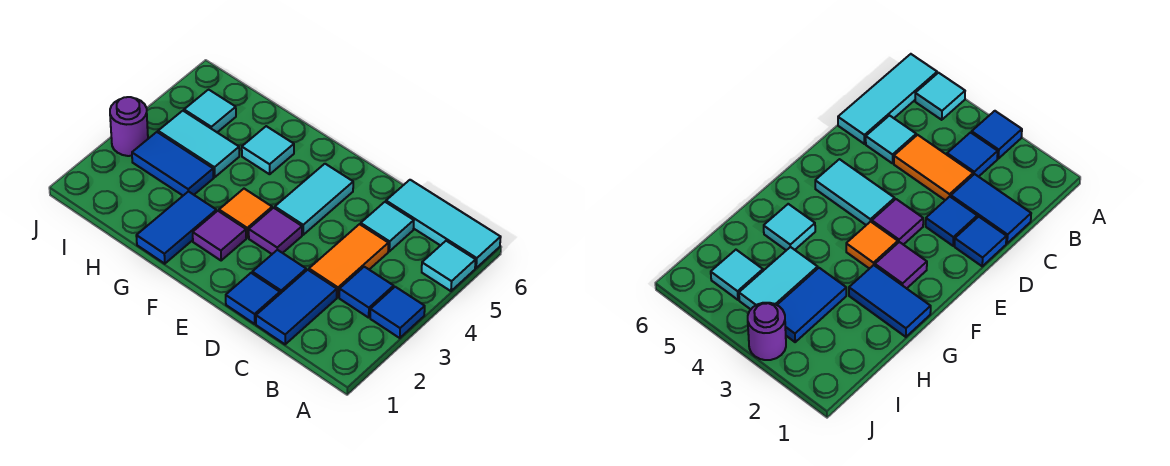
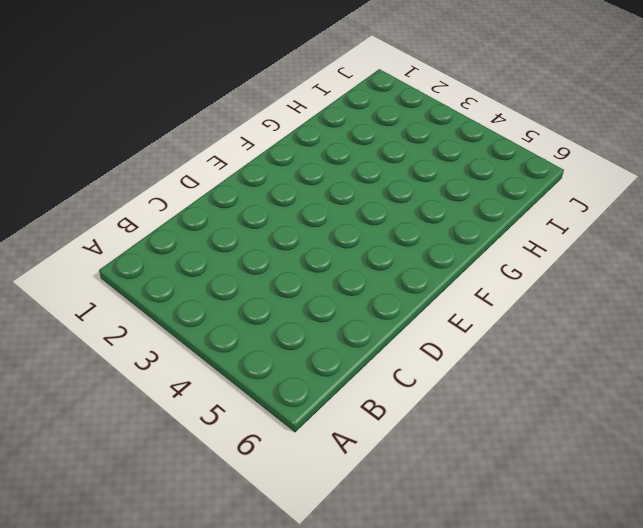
none -> blue tile A3 level 1
none -> cyan tile A5 level 1
none -> cyan tile A6:C6 level 1

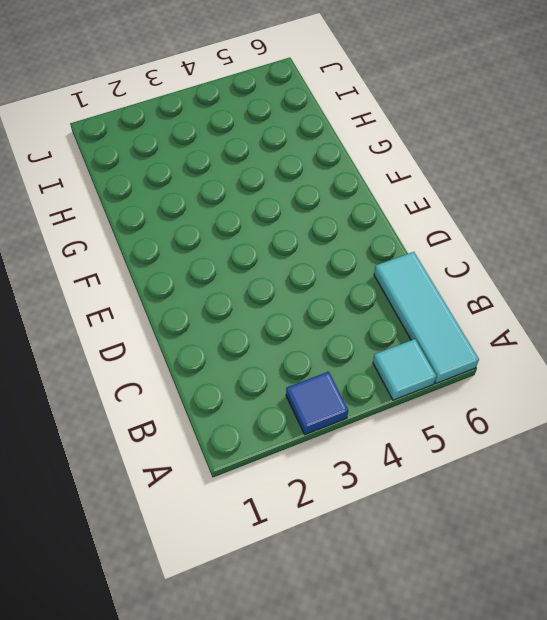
none -> blue tile B3 level 1
none -> blue tile C1:C2 level 1
none -> orange tile C3:C4 level 1

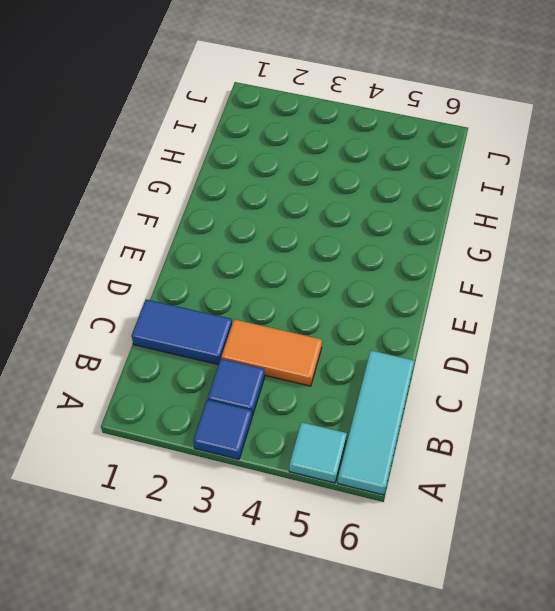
none -> cyan tile C5 level 1
none -> blue tile D1 level 1
none -> blue tile D2 level 1

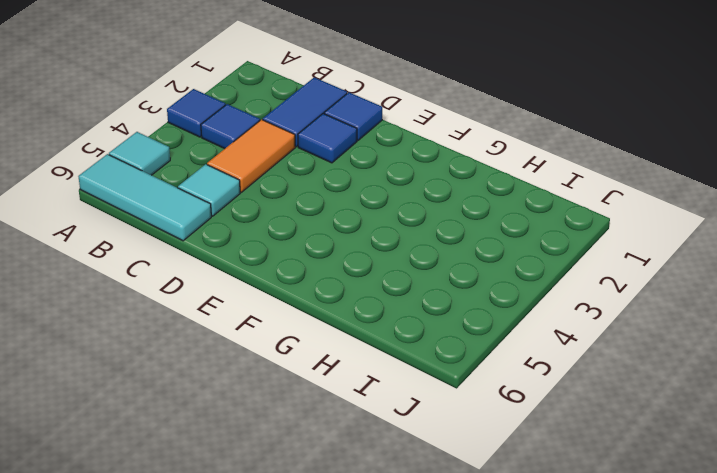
none -> purple tile E3 level 1
none -> cyan tile E4:E5 level 1
none -> purple tile F2 level 1

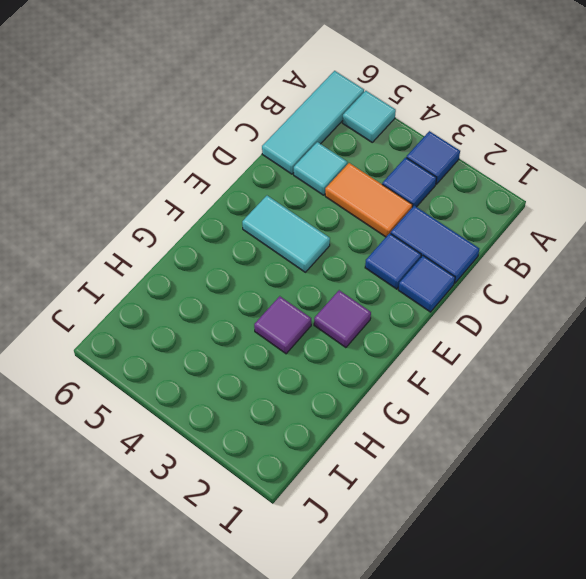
purple tile G3 level 1 -> purple tile E3 level 1
none -> orange tile F3 level 1
none -> blue tile G1:G2 level 1
none -> cyan tile G5 level 1

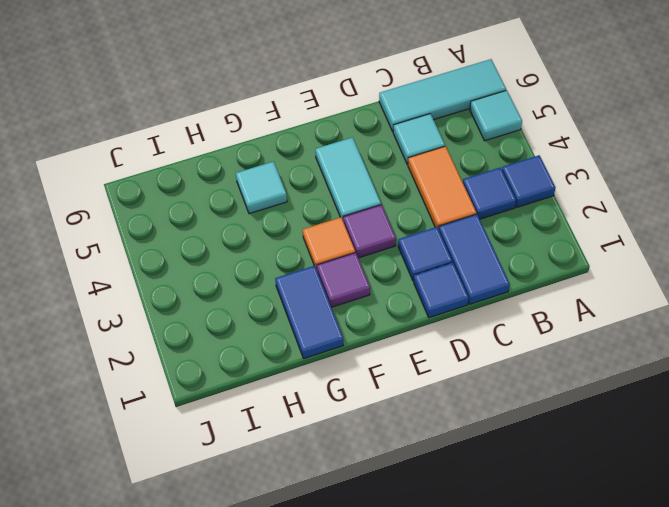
none -> blue tile H3:I3 level 1
none -> cyan tile H4:I4 level 1
none -> cyan tile I5 level 1

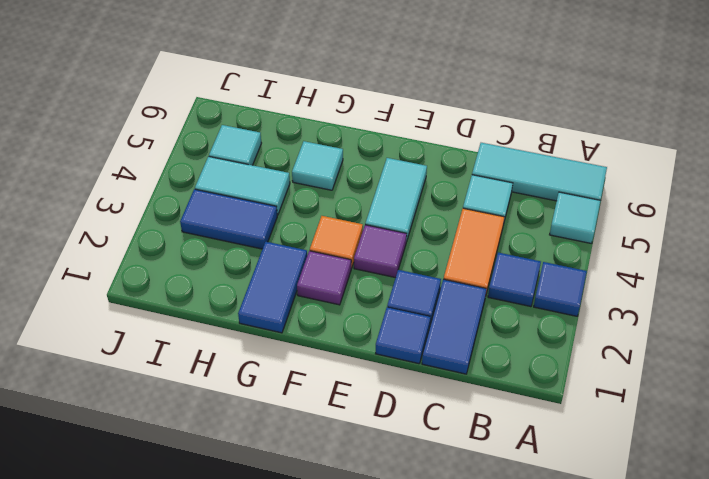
none -> purple round brick J3 level 1

